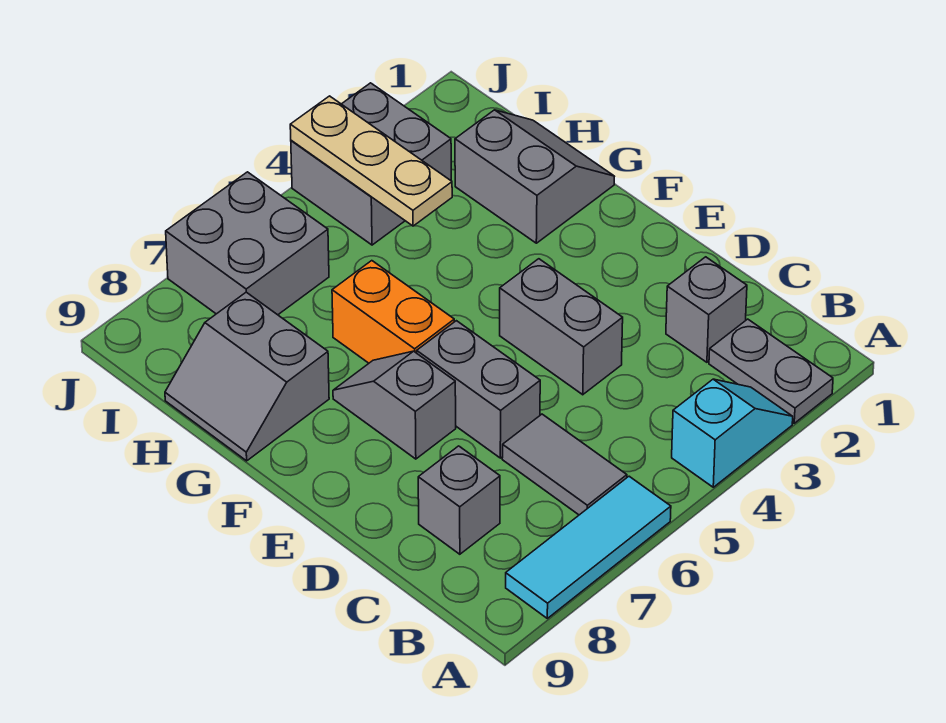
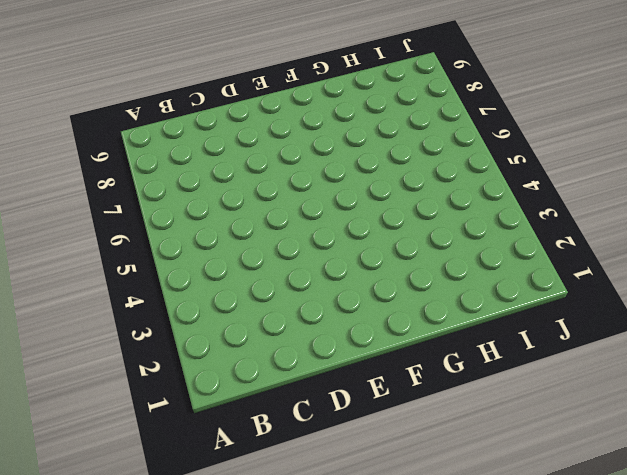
none -> grey plate A2:B2 level 1
none -> cyan slope A3:A4 level 1 top 4
none -> cyan tile A6:A8 level 1

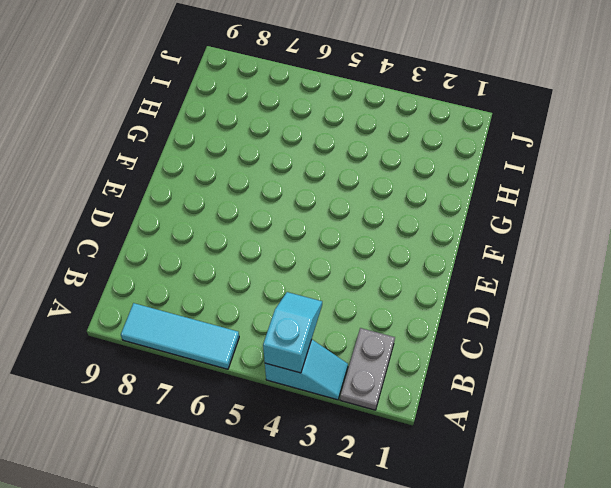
cyan slope A4:B4 level 2 top A -> none
none -> grey tile B6:C6 level 1
none -> grey brick C2 level 1
none -> grey brick C8 level 1

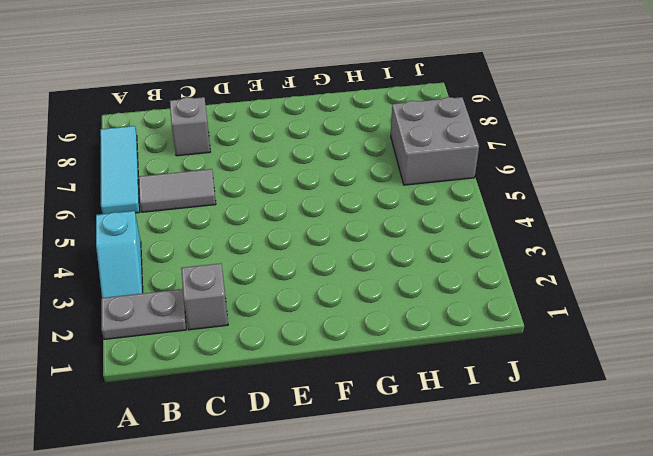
none -> grey brick D4:E4 level 1
none -> grey brick D6:E6 level 1
none -> grey slope E7:F7 level 1 top E

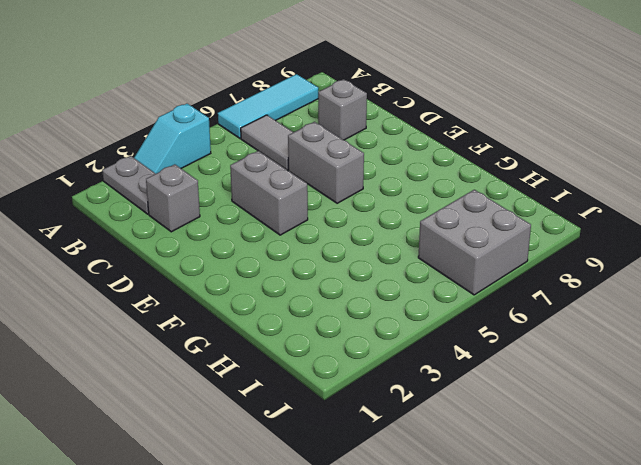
none -> grey slope E7:F7 level 1 top E
none -> orange brick F6:G6 level 1
none -> grey slope G1:H2 level 1 top 2

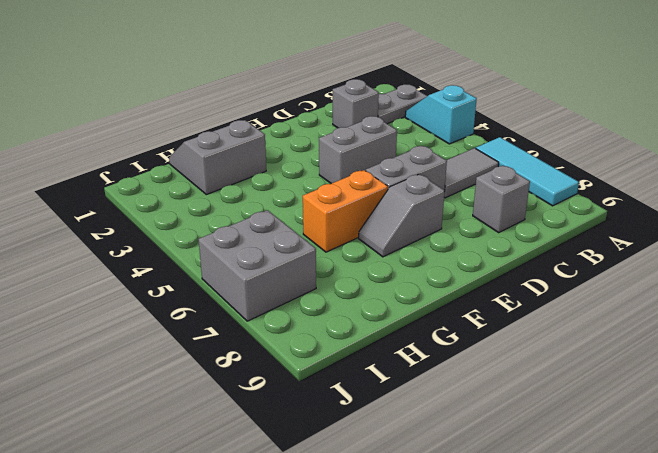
none -> grey slope G8:H9 level 1 top 8
none -> grey brick I3:J4 level 1
none -> tan plate H4:J4 level 2

